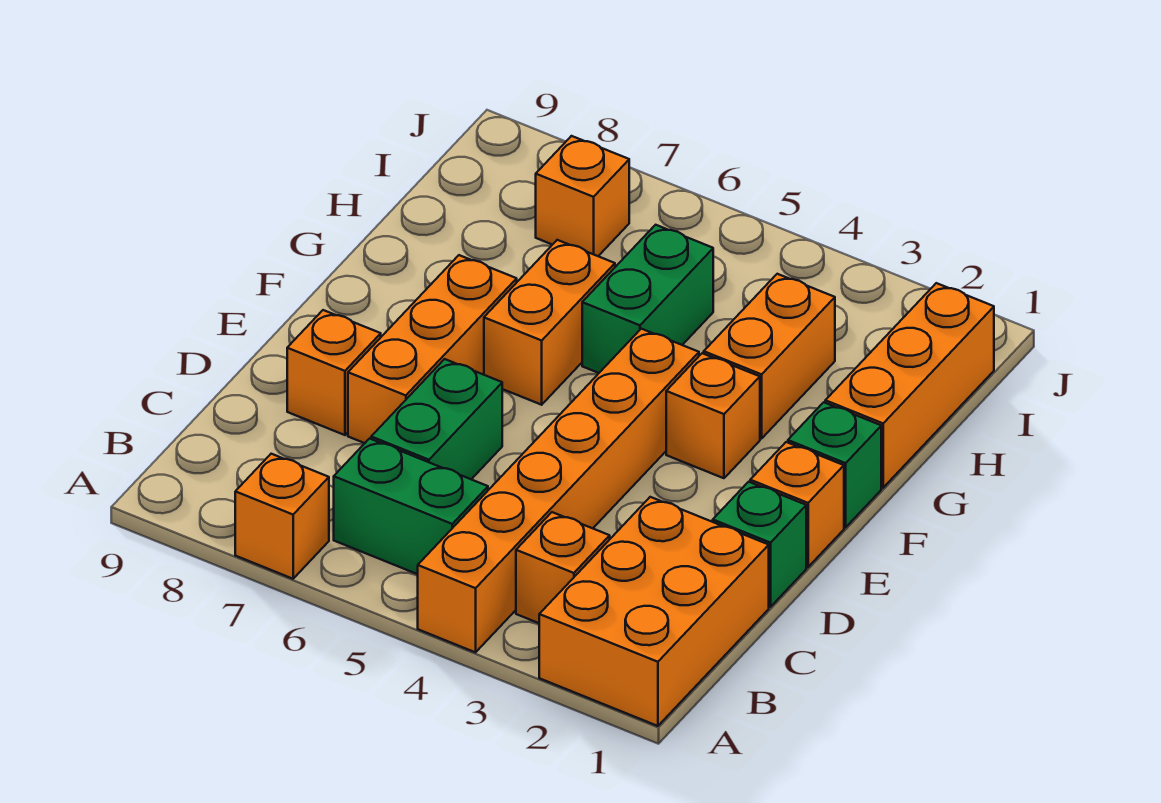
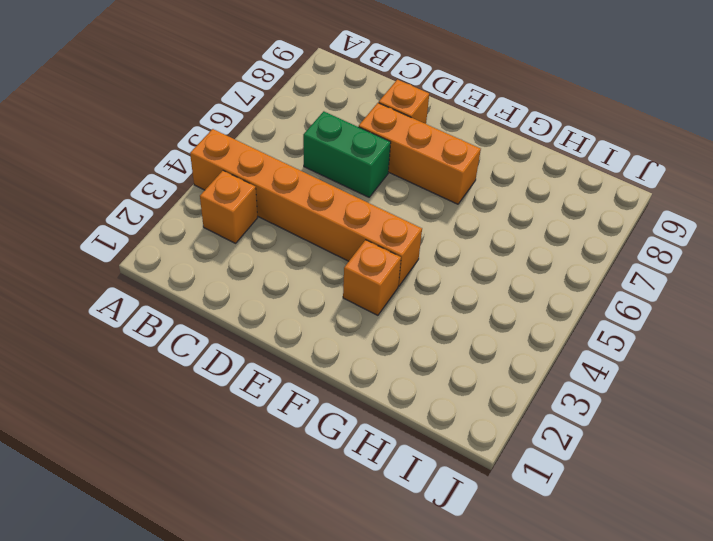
none -> orange brick A1:C2 level 1
none -> orange brick A7 level 1
none -> green brick B5:B6 level 1

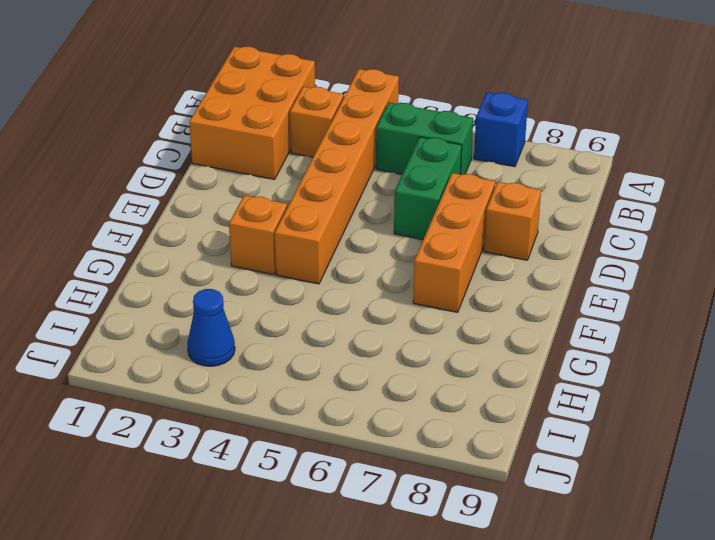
blue brick A7 level 1 -> orange brick A7 level 1
blue cone I3 level 1 -> none
none -> green brick D1 level 1
none -> orange brick E1 level 1
none -> green brick F1 level 1

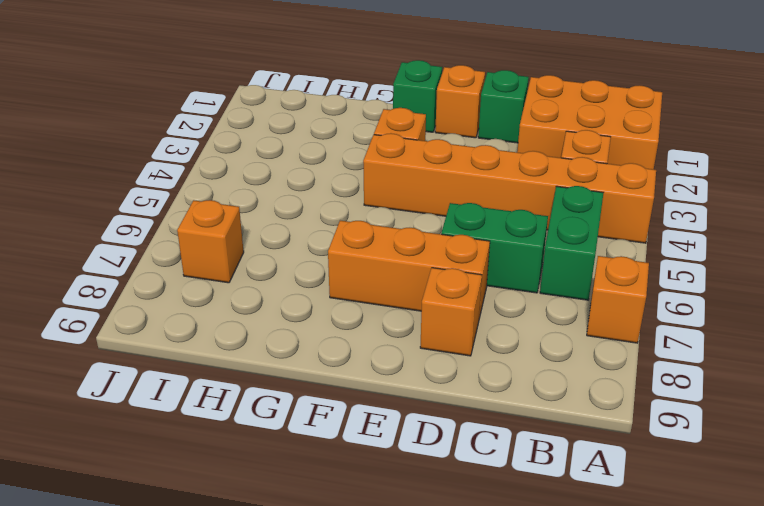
none -> orange brick F6:G6 level 1
none -> orange brick G1:I1 level 1
none -> orange brick G3:H3 level 1

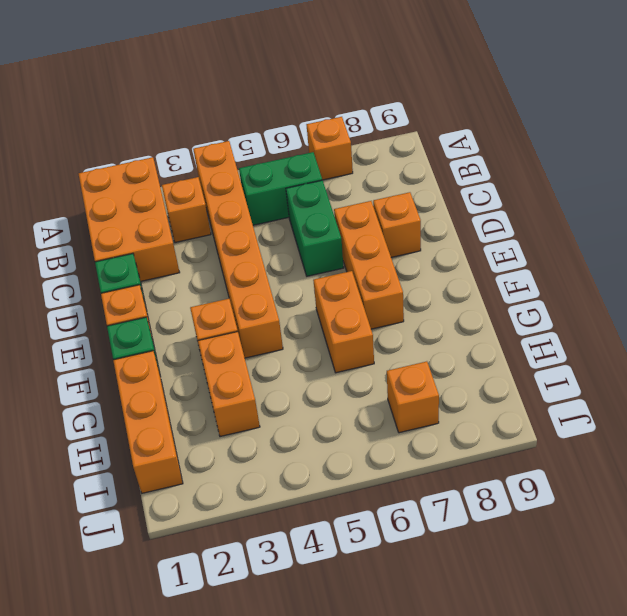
none -> green brick G5:H5 level 1

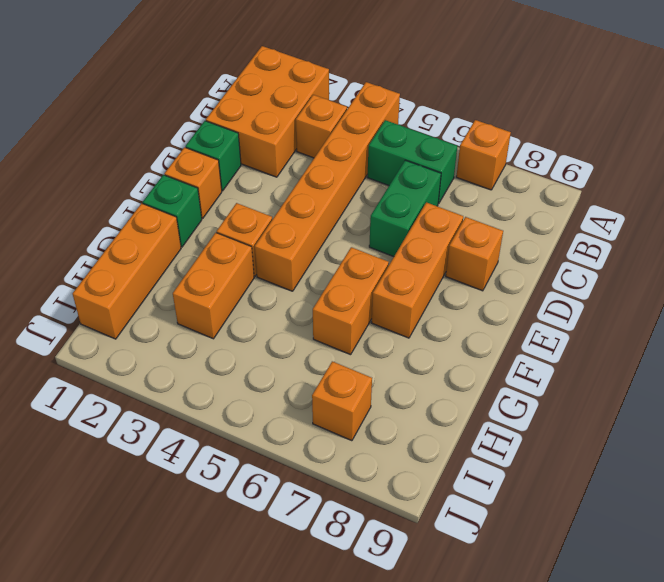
none -> green brick G5:H5 level 1

